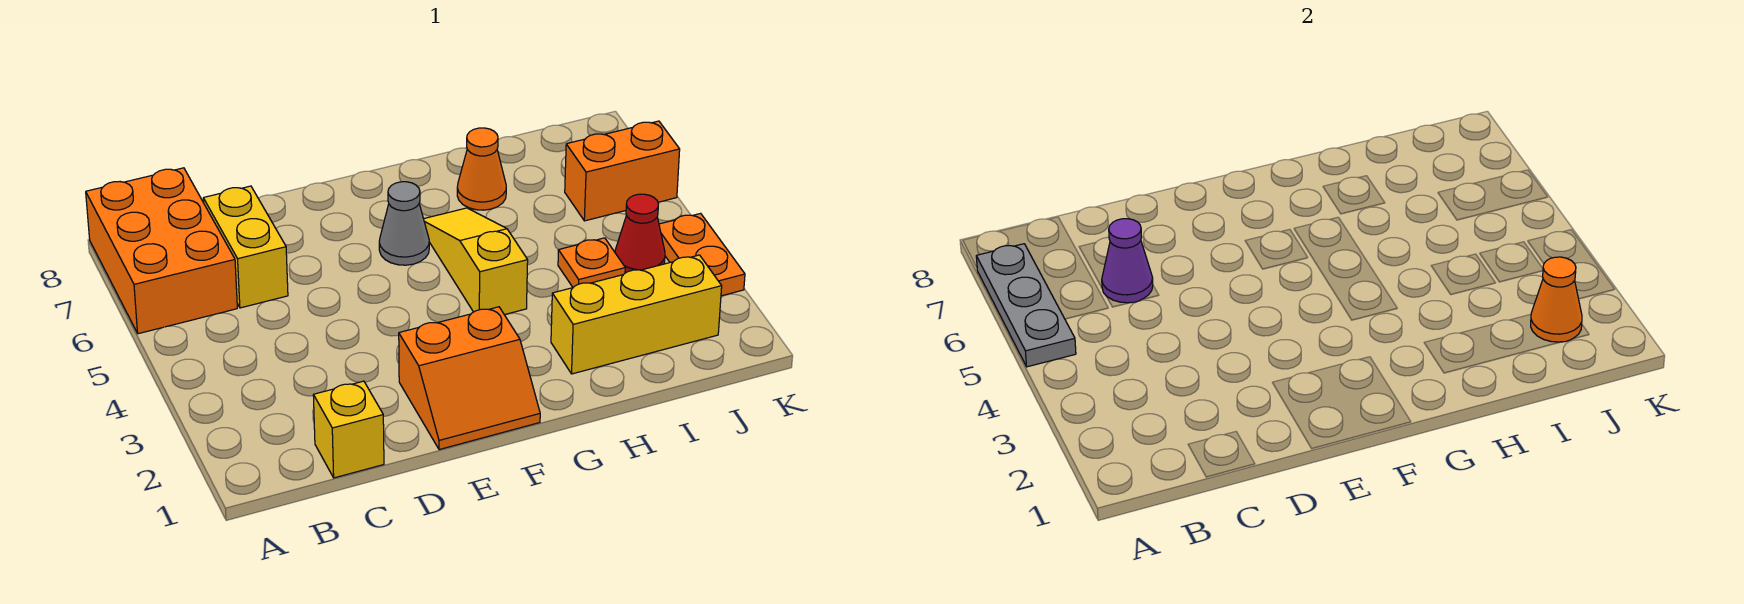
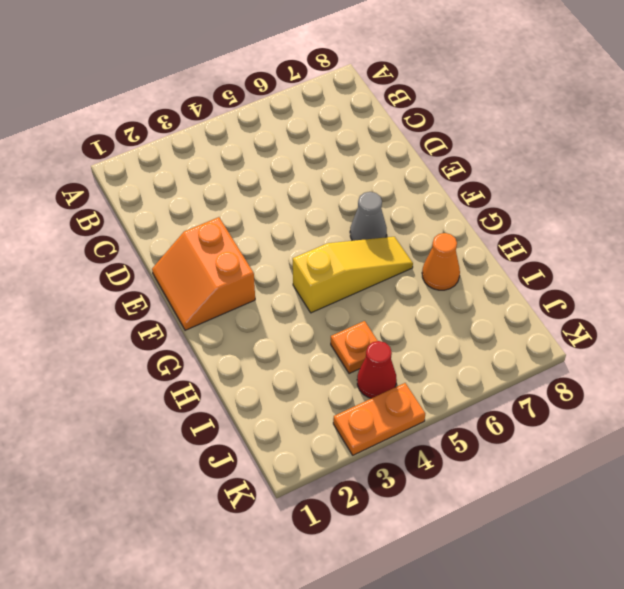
none -> orange brick A6:B8 level 1
none -> yellow brick C1 level 1
none -> yellow brick C6:C7 level 1

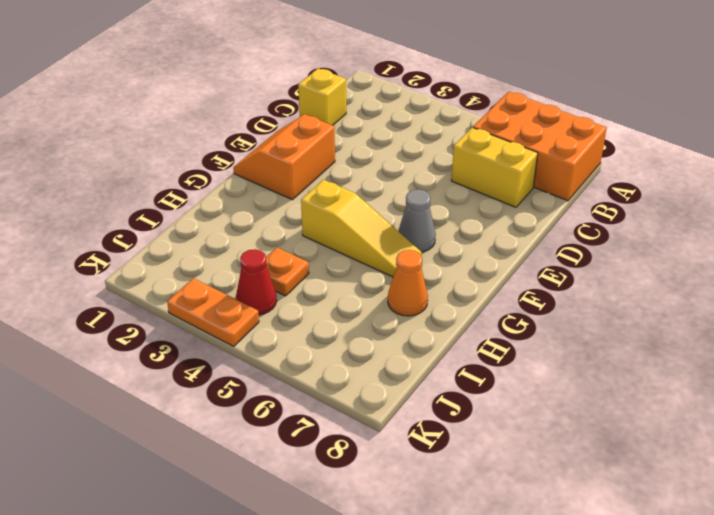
none -> yellow brick H2:J2 level 1
none -> orange brick J6:K6 level 1
none -> grey plate A5:A7 level 2

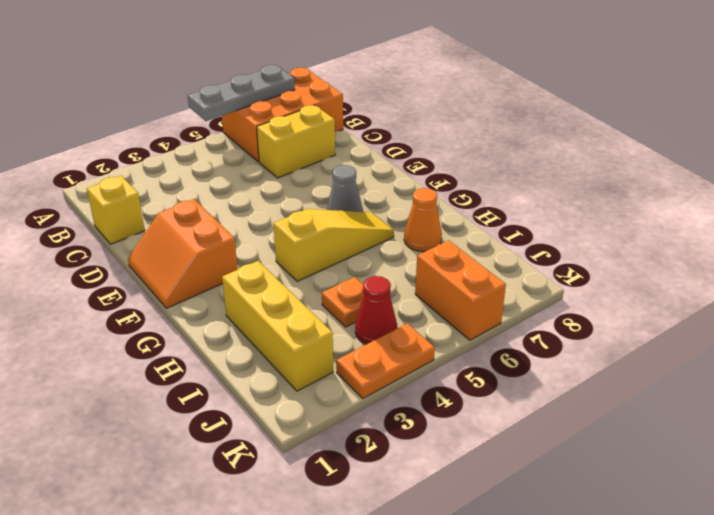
none -> purple cone C6 level 2
none -> orange cone J2 level 2

